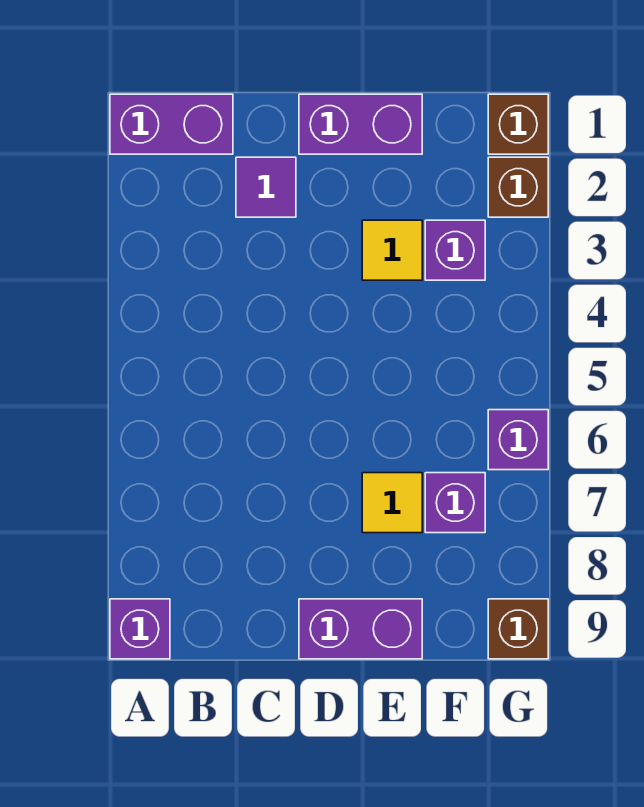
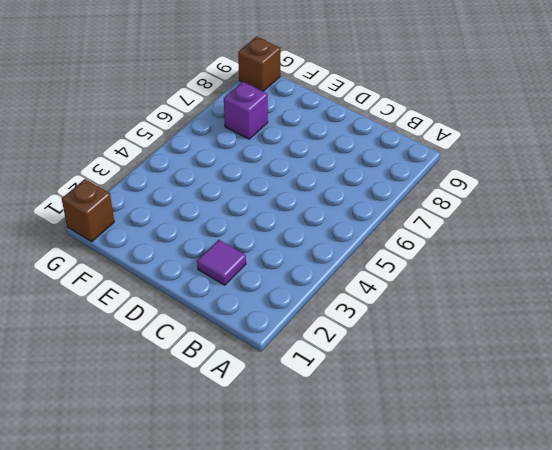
none -> purple brick A1:B1 level 1
none -> purple brick A9 level 1
none -> purple brick D1:E1 level 1

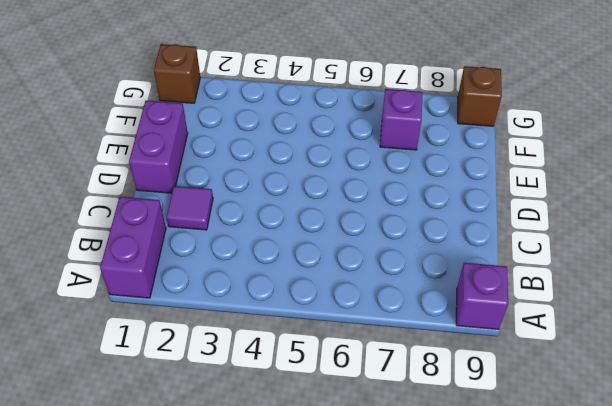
none -> purple brick D9:E9 level 1
none -> yellow tile E3 level 1
none -> yellow tile E7 level 1

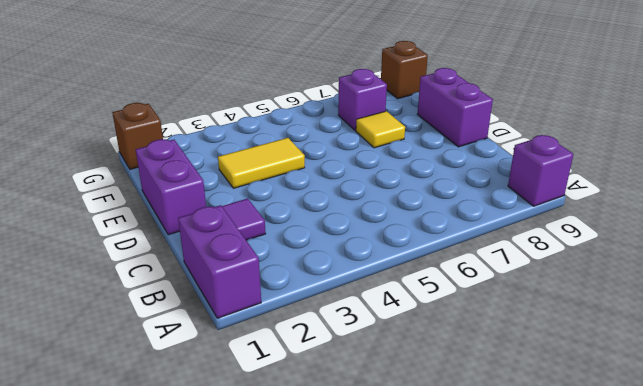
yellow tile E3:E4 level 1 -> yellow tile E3 level 1
none -> purple brick F3 level 1
none -> brown brick G2 level 1
none -> purple brick G6 level 1

